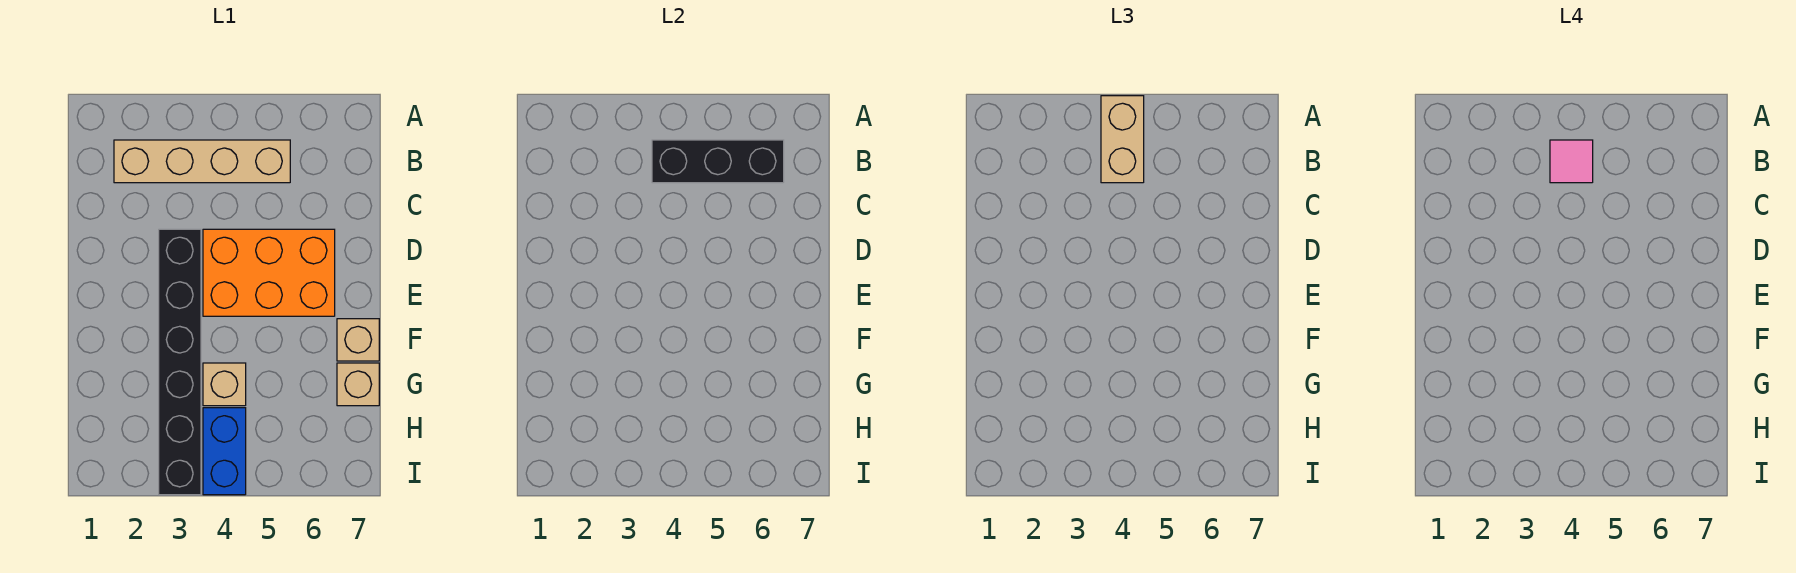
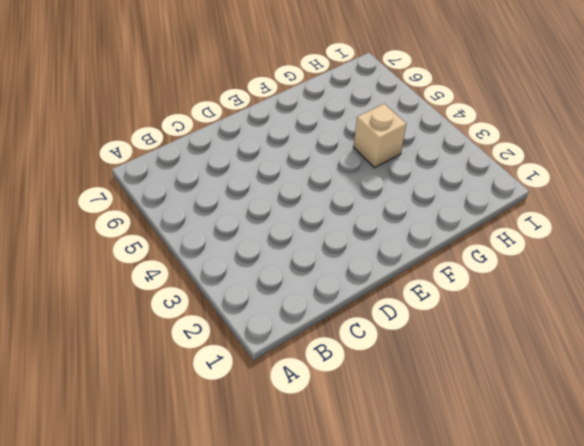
none -> tan brick B2:B5 level 1
none -> black brick D3:I3 level 1

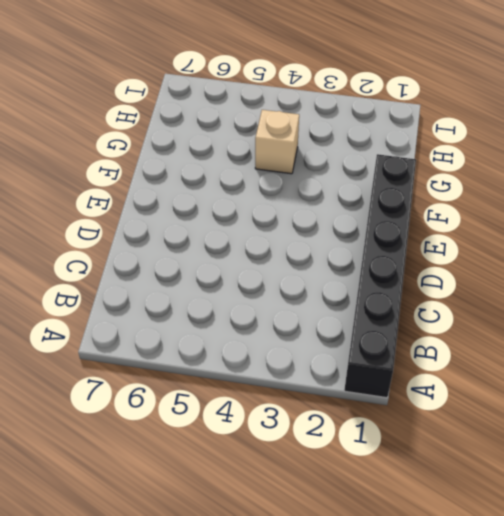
black brick A1:F1 level 1 -> black brick D3:I3 level 1
none -> tan brick B2:B5 level 1
none -> orange brick D4:E6 level 1

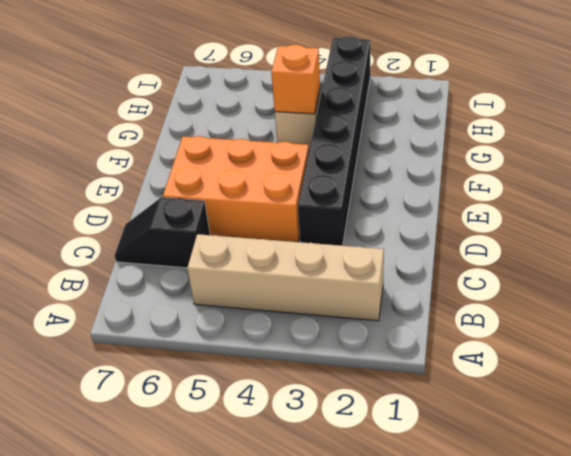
black slope C6:C7 level 1 top 6 -> none
orange brick G4 level 2 -> none
none -> tan brick F7 level 1
none -> tan brick G7 level 1

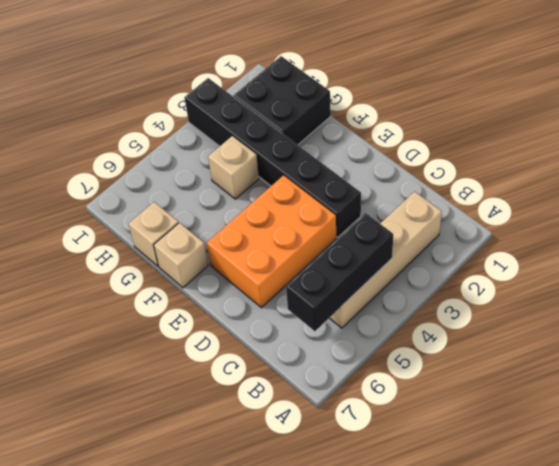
black brick G1:H2 level 1 -> none
none -> blue brick H4:I4 level 1
none -> tan brick A4:B4 level 3

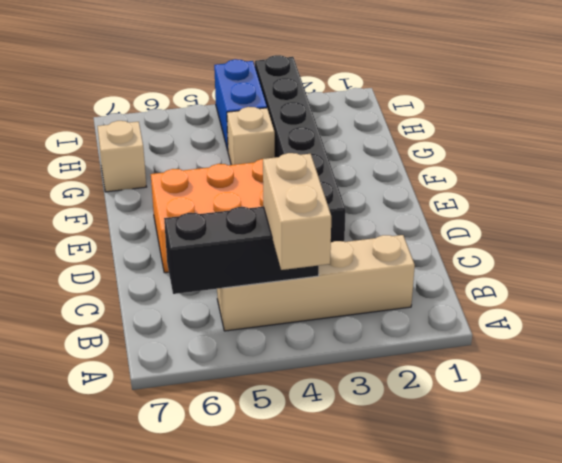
none -> tan brick F7 level 1
none -> pink tile B4 level 4

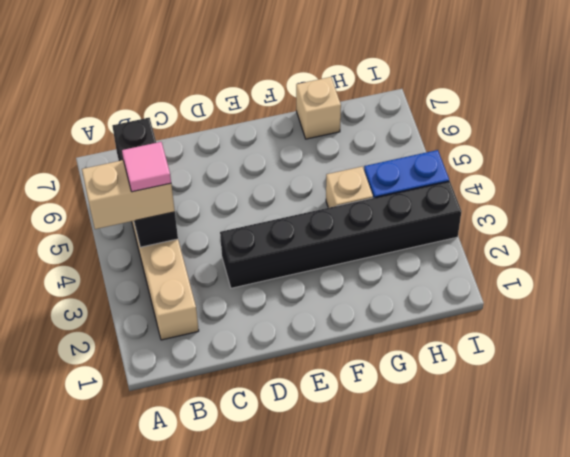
none -> orange brick D4:E6 level 1
none -> tan brick F7 level 1

